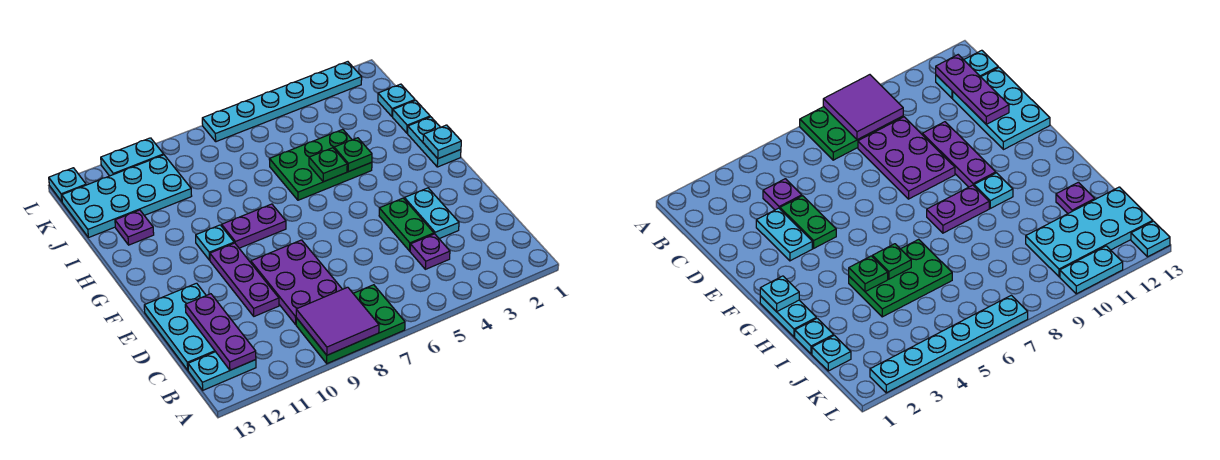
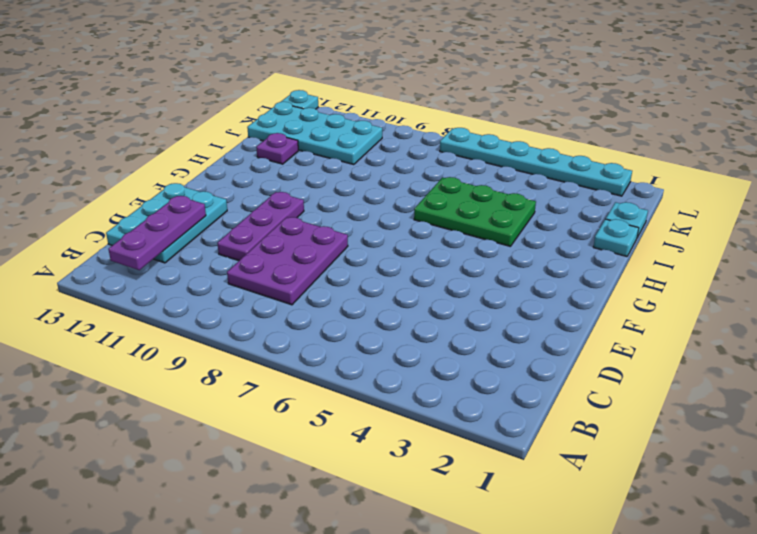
none -> green plate A7:B9 level 1
none -> cyan plate B12:B13 level 1
none -> purple plate C4 level 1

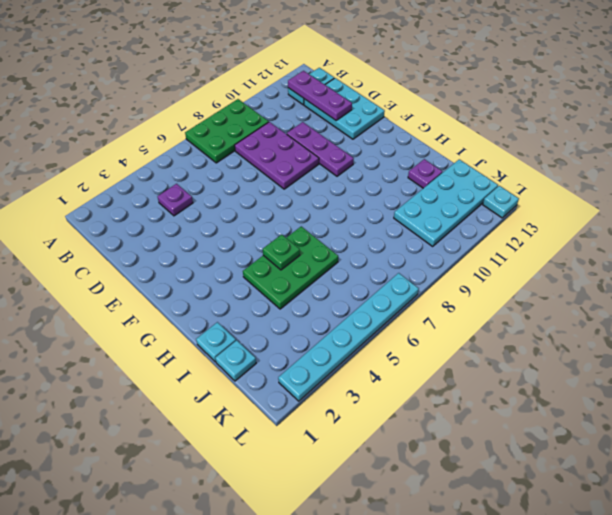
none -> cyan plate D3:E3 level 1
none -> green plate D4:E4 level 1
none -> cyan plate G1:H1 level 1

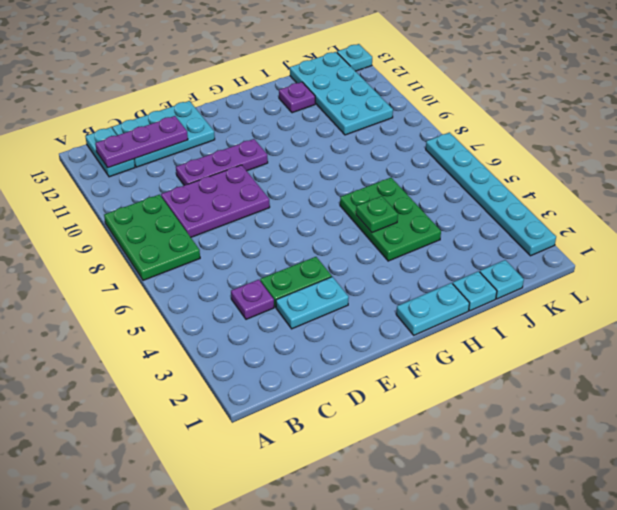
none -> purple plate G8:G9 level 1
none -> cyan plate G10 level 1
none -> cyan plate L10:L11 level 1

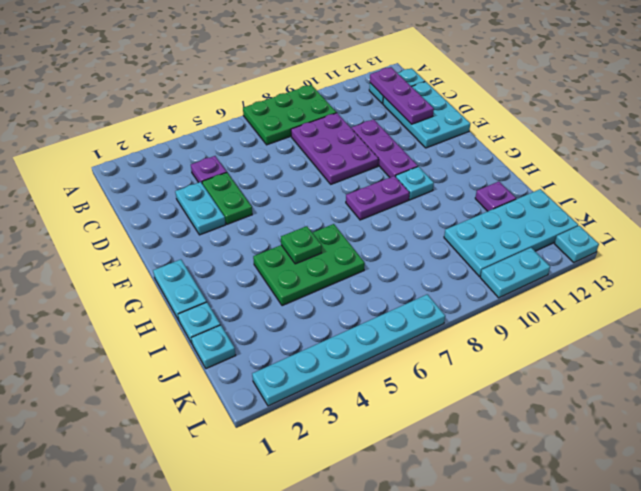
none -> purple tile A8:B9 level 2
none -> cyan plate G1 level 2
none -> green plate H4 level 2

